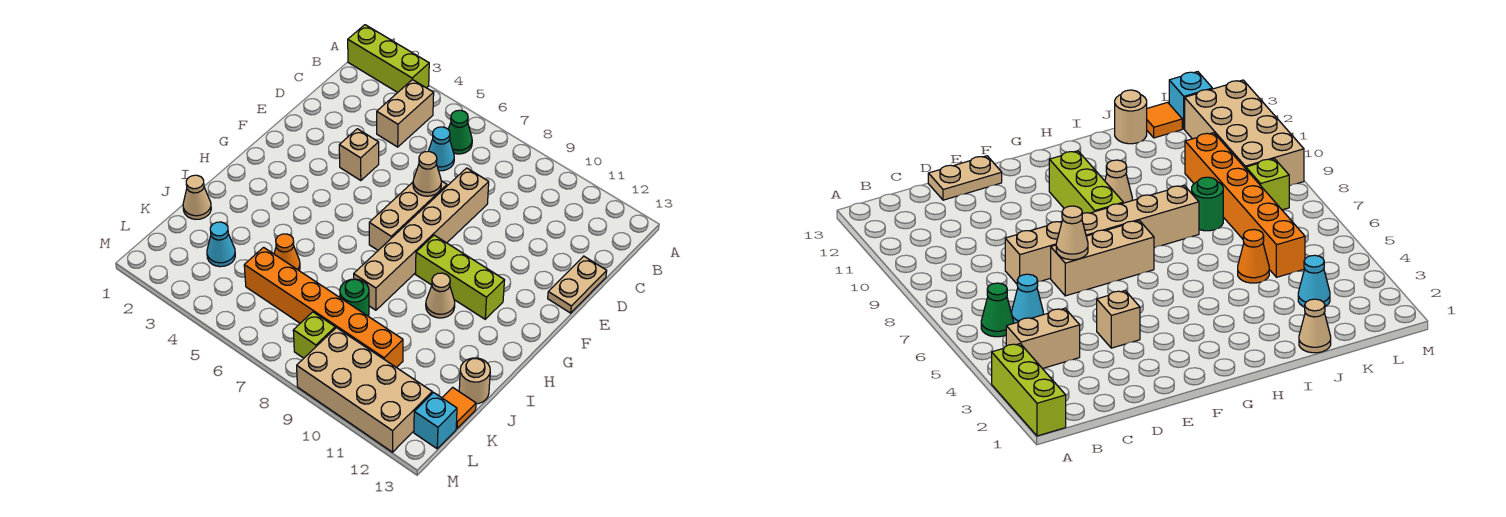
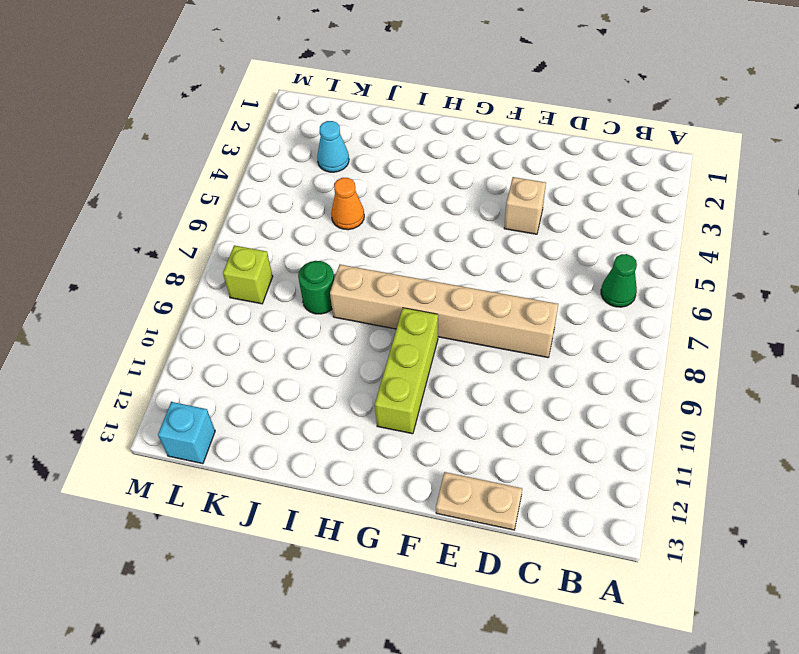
none -> lime brick A1:A3 level 1
none -> tan brick B4:C4 level 1
none -> cyan cone C6 level 1

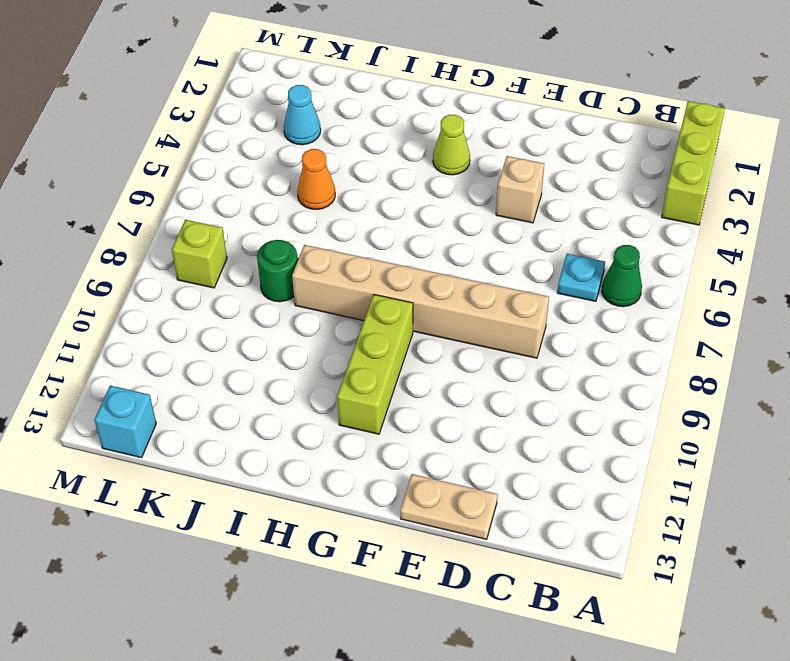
cyan plate C6 level 1 -> cyan cone C6 level 1
lime cone G3 level 1 -> none
none -> tan brick B4:C4 level 1
none -> tan brick E7:G7 level 1
none -> tan cone H10 level 1

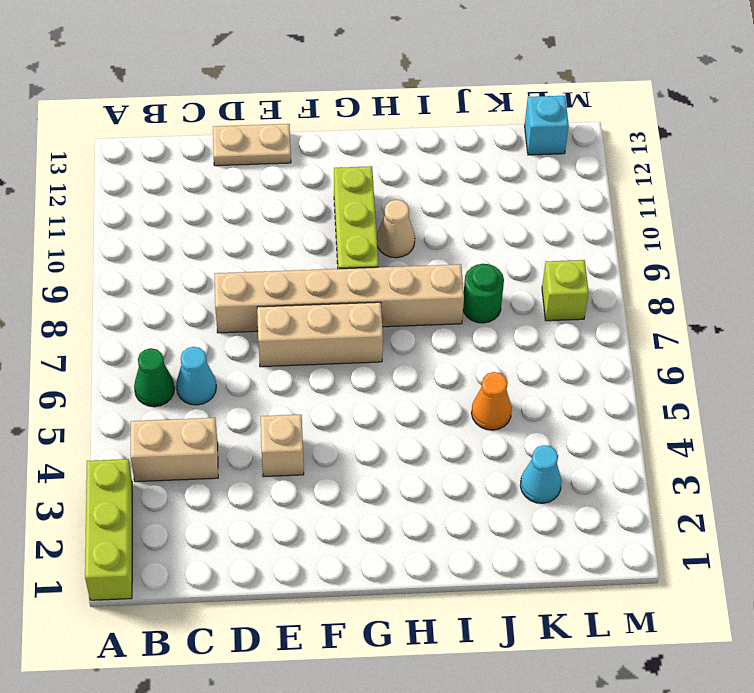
none -> tan cone J1 level 1
none -> tan round brick J13 level 1
none -> orange brick K5:K10 level 1

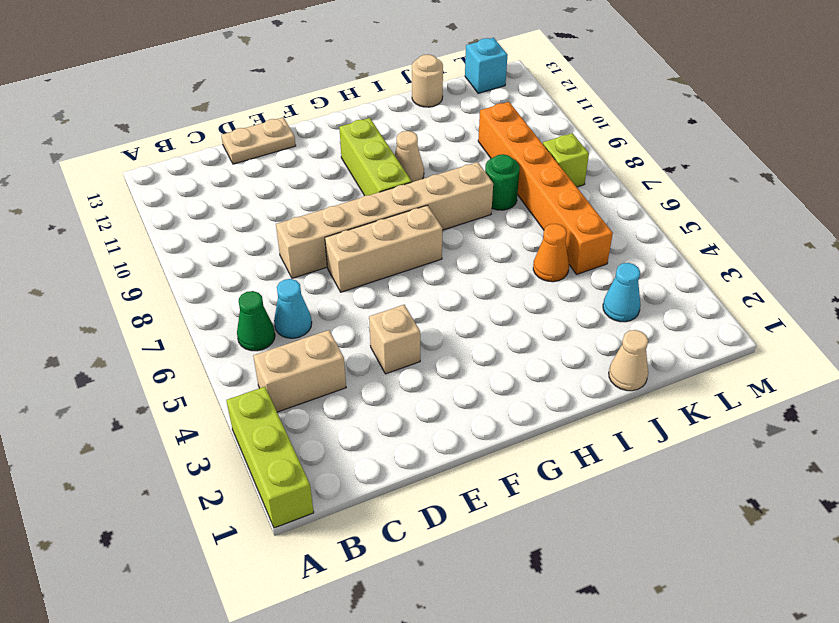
none -> orange tile K13 level 1
none -> tan brick L9:M12 level 1
none -> tan cone E7 level 2

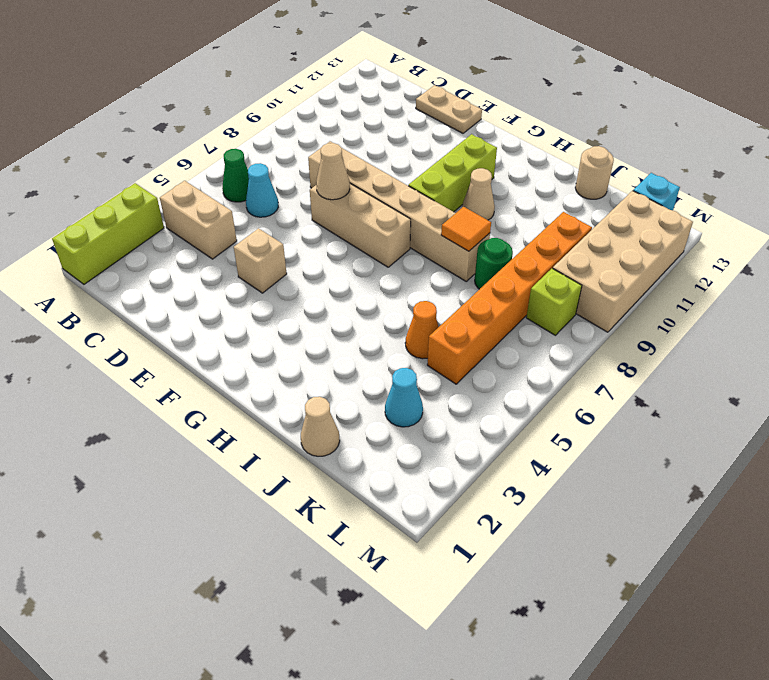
orange tile I8 level 2 -> orange tile K13 level 1

